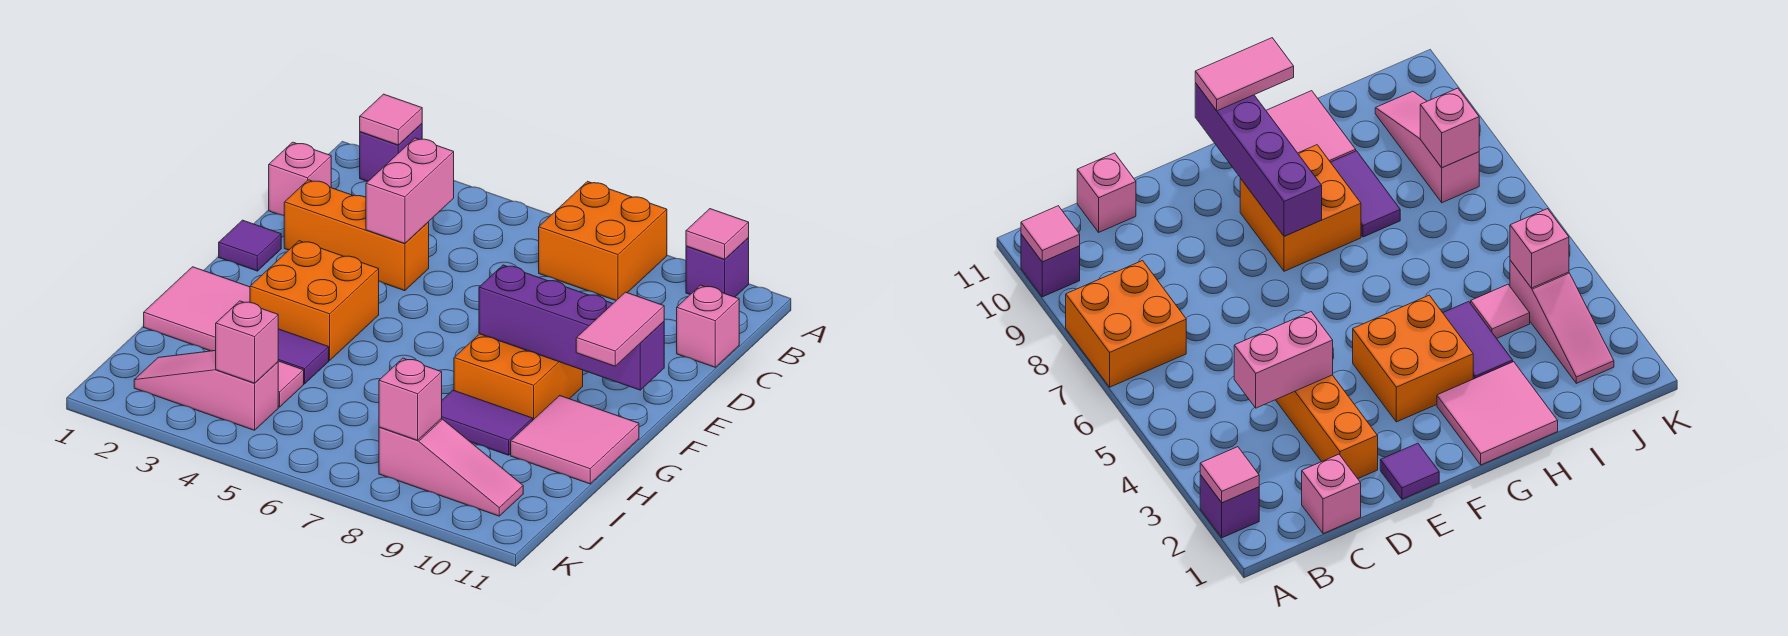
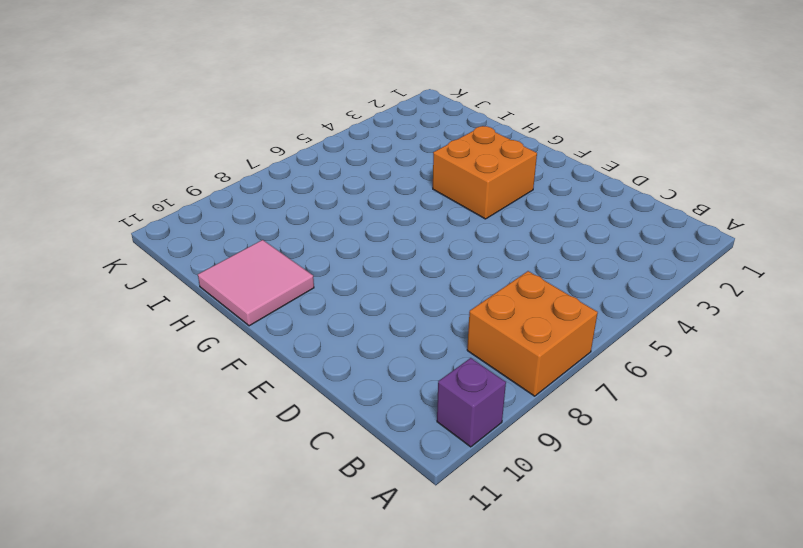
none -> purple brick A2 level 1
none -> pink brick C1 level 1
none -> pink brick C11 level 1

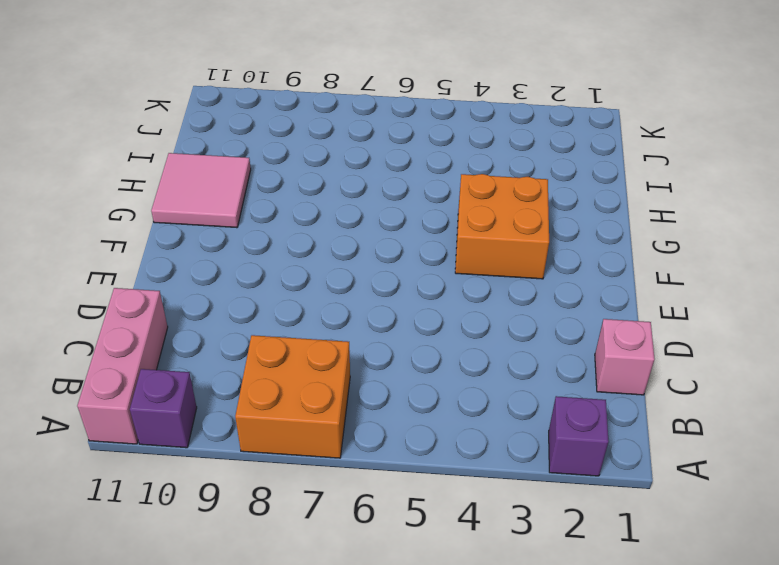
pink brick A11:C11 level 1 -> pink brick C11 level 1
none -> orange brick D2:D4 level 1
none -> purple tile E1 level 1
none -> orange brick F8:G9 level 1

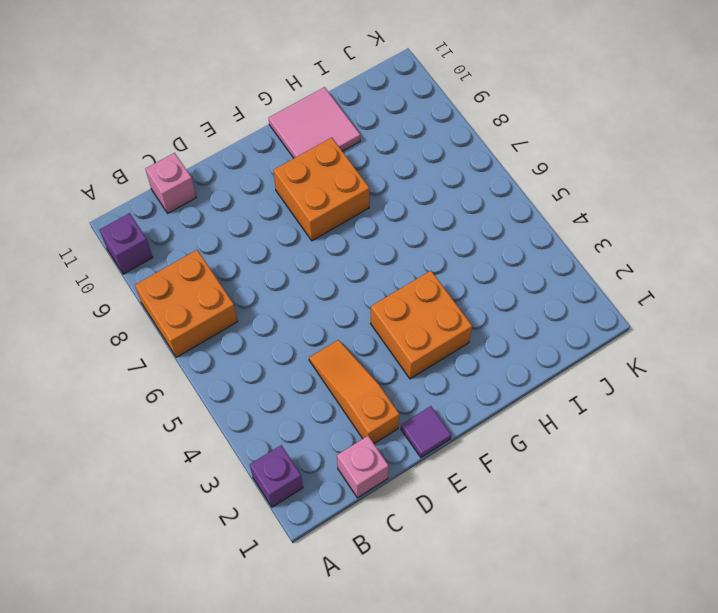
orange slope D2:D4 level 1 top 2 -> orange brick D2:D4 level 1
none -> pink tile G1:H2 level 1
none -> purple tile H3:H4 level 1
none -> purple tile H8:H9 level 1

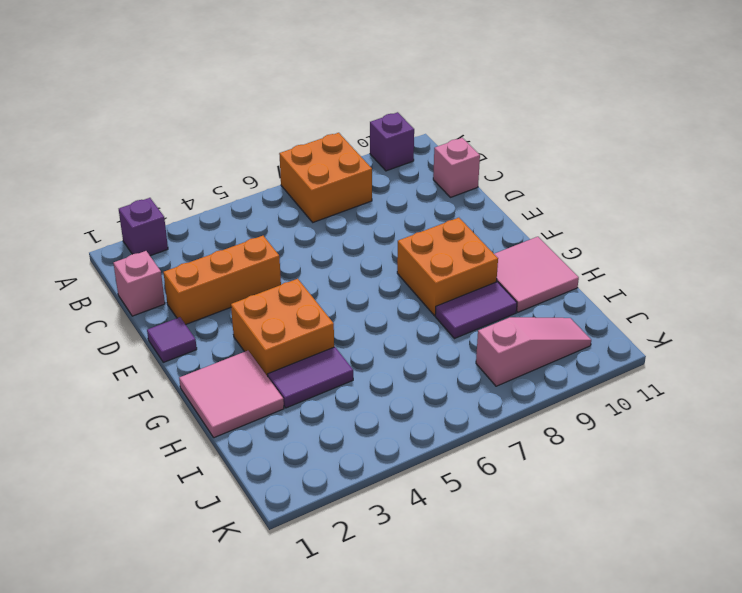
none -> pink tile I4 level 1
none -> pink slope J2:J4 level 1 top 4
none -> pink tile A2 level 2

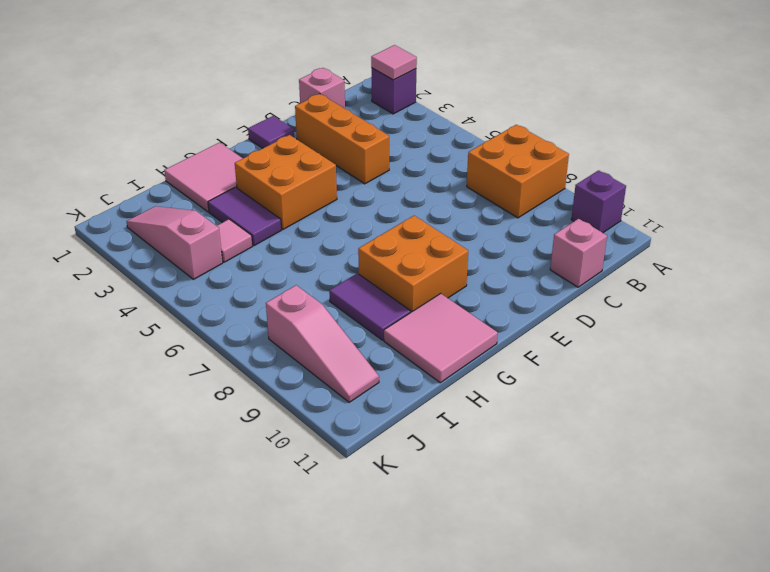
none -> pink tile A10 level 2
none -> pink brick C4:D4 level 2
none -> purple brick F8:F11 level 2

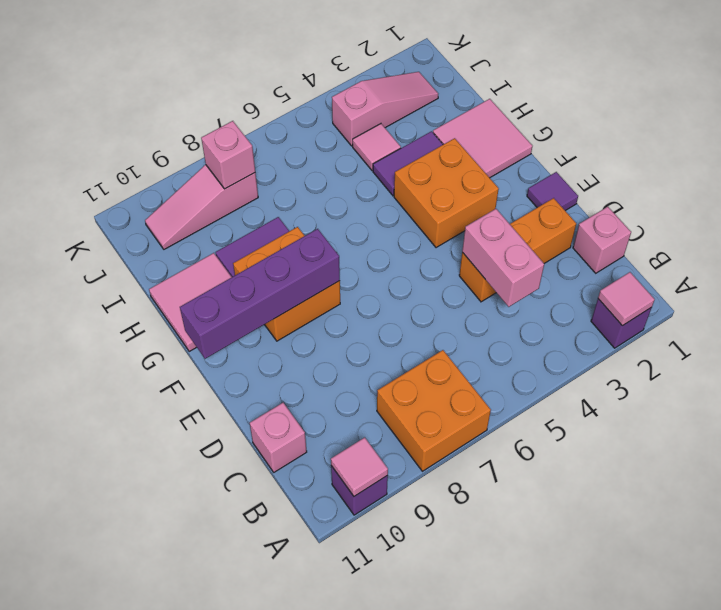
none -> pink brick J4 level 2
none -> pink tile F11:G11 level 3

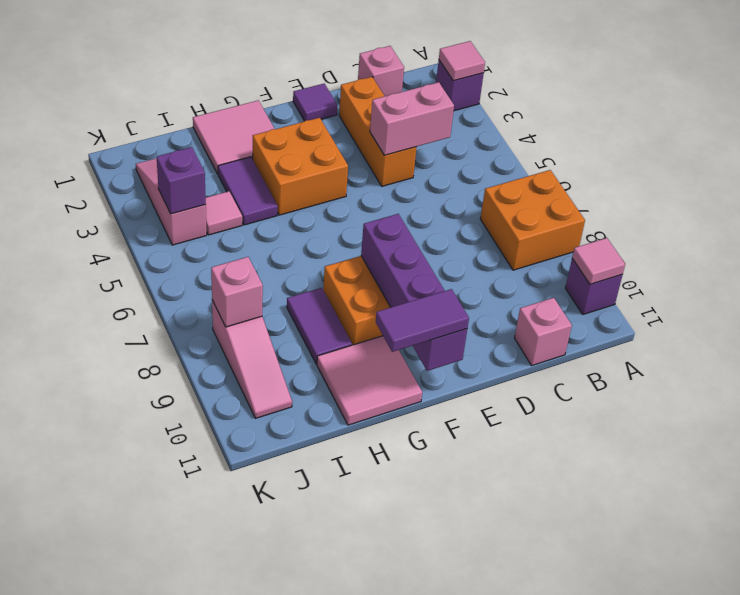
purple tile F11:G11 level 3 -> pink tile F11:G11 level 3
purple brick J4 level 2 -> pink brick J4 level 2

